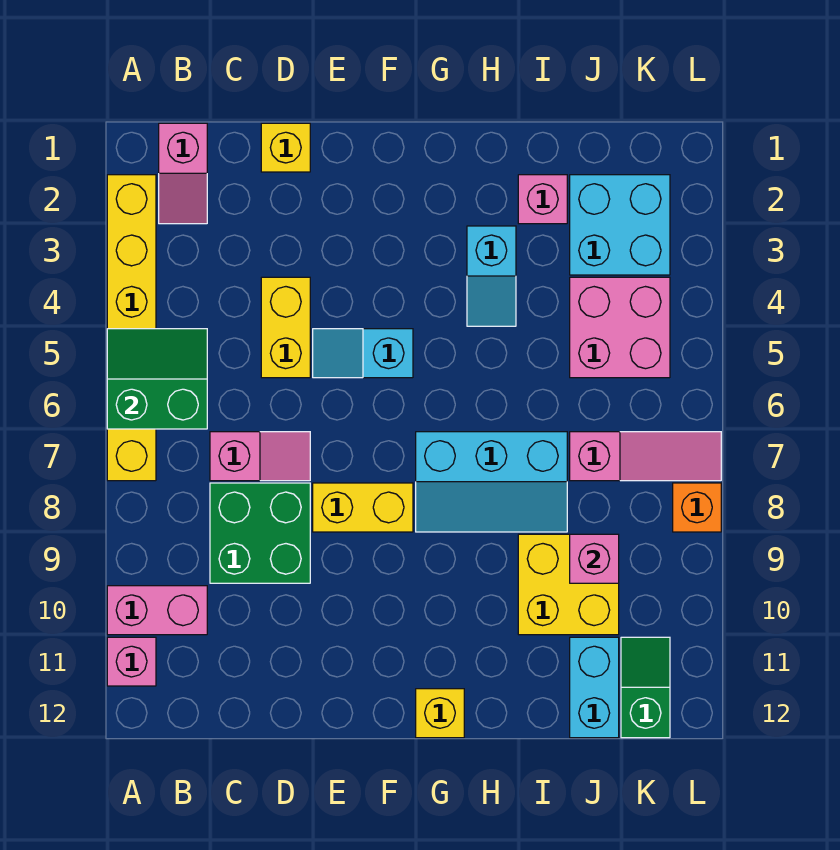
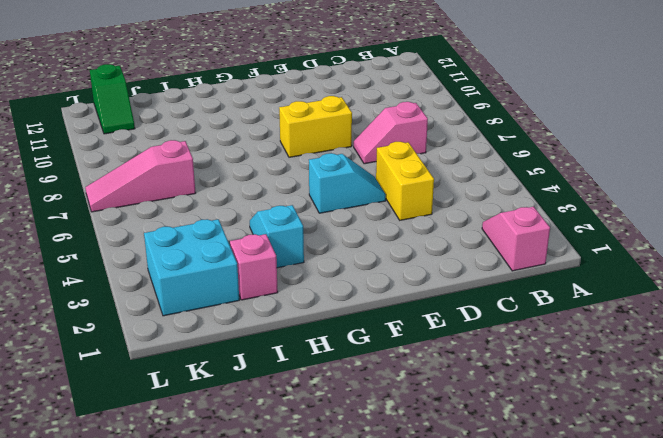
none -> yellow brick A2:A7 level 1
none -> pink brick A10:B10 level 1
none -> pink brick A11 level 1

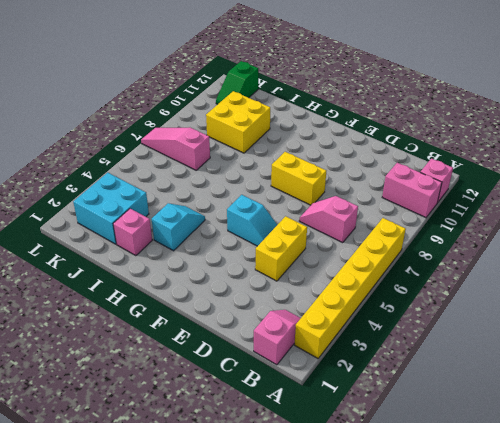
none -> green brick C8:D9 level 1
none -> yellow brick D1 level 1
none -> cyan slope G7:I8 level 1 top 7

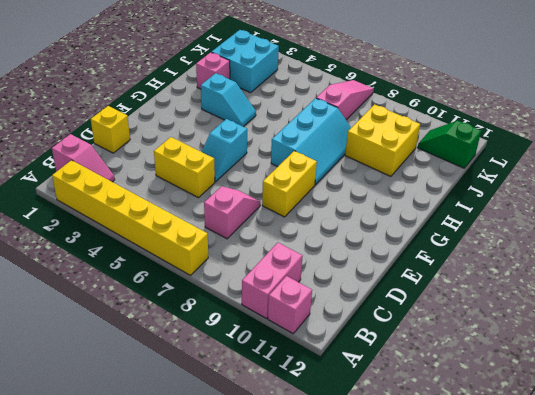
none -> green brick C8:D9 level 1
none -> yellow brick G12 level 1
none -> pink brick J4:K5 level 1

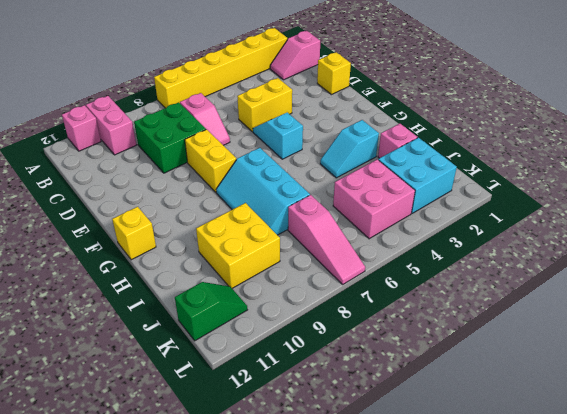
none -> cyan brick J11:J12 level 1
none -> orange brick L8 level 1
none -> green slope A5:B6 level 2 top 6

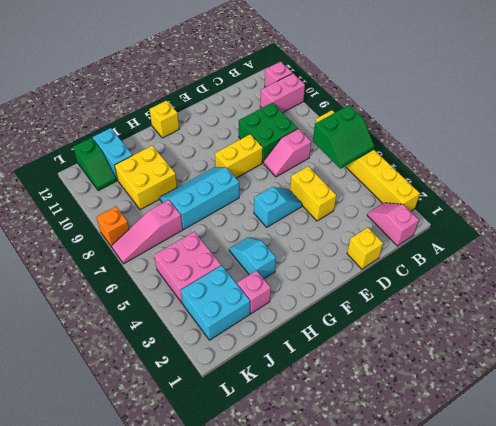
none -> pink brick J9 level 2

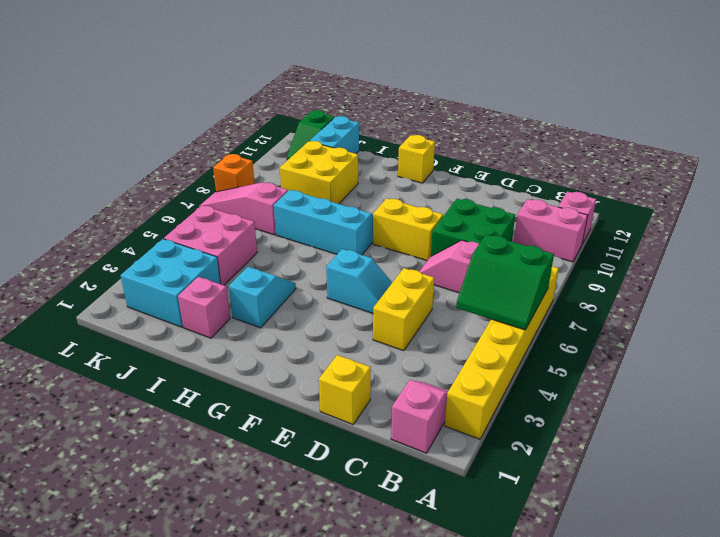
none -> pink brick J9 level 2

